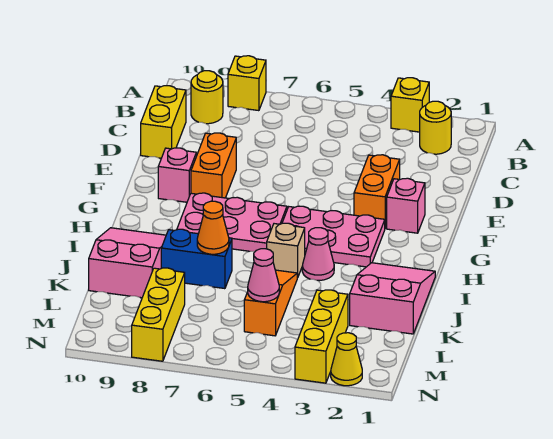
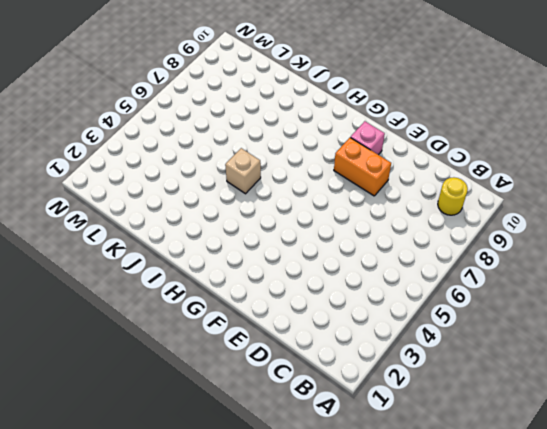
none -> yellow brick A3 level 1
none -> yellow brick A8 level 1
none -> yellow round brick B2 level 1

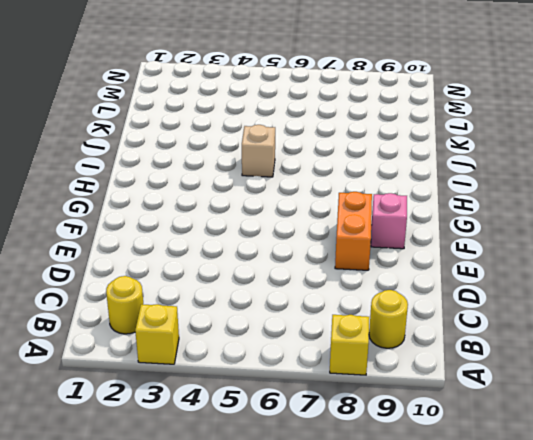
none -> yellow brick C10:D10 level 1
none -> orange brick E3:F3 level 1
none -> pink brick F2 level 1

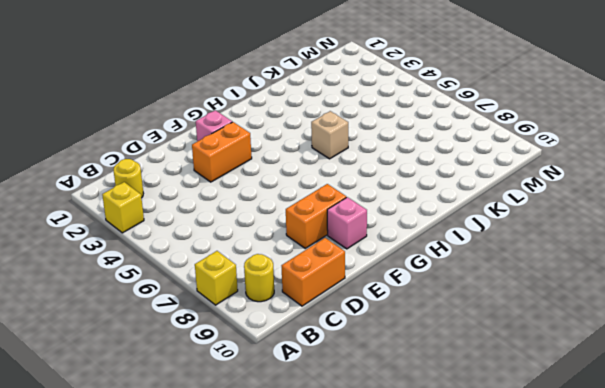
orange brick C10:D10 level 1 -> yellow brick C10:D10 level 1
none -> pink plate G3:H5 level 1
none -> pink plate G6:H8 level 1
none -> pink slope I1:K2 level 1 top K

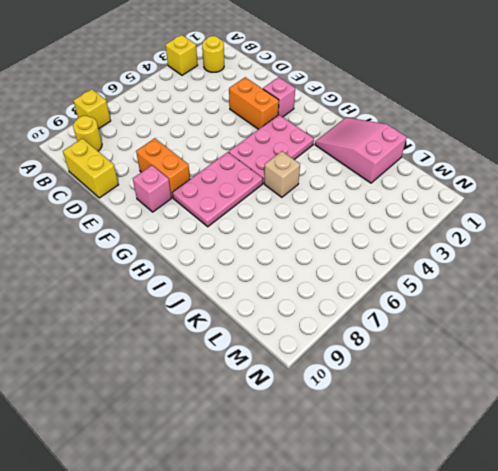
none -> pink cone I4 level 1
none -> pink slope I9:K10 level 1 top K
none -> orange slope J5:L5 level 1 top L

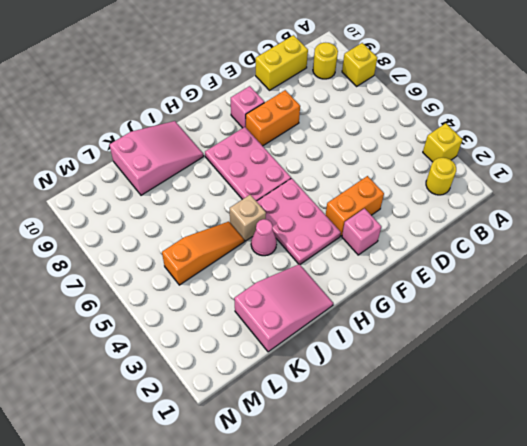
none -> blue brick J7:J8 level 1
none -> yellow brick L3:N3 level 1
none -> yellow brick L8:N8 level 1

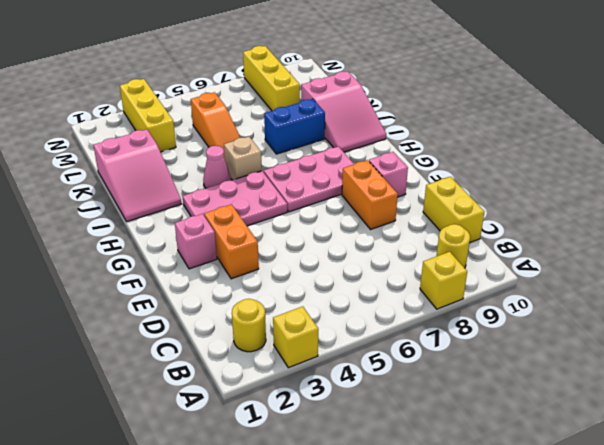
none -> yellow cone N2 level 1
none -> orange cone J7 level 2
none -> pink cone L5 level 2

